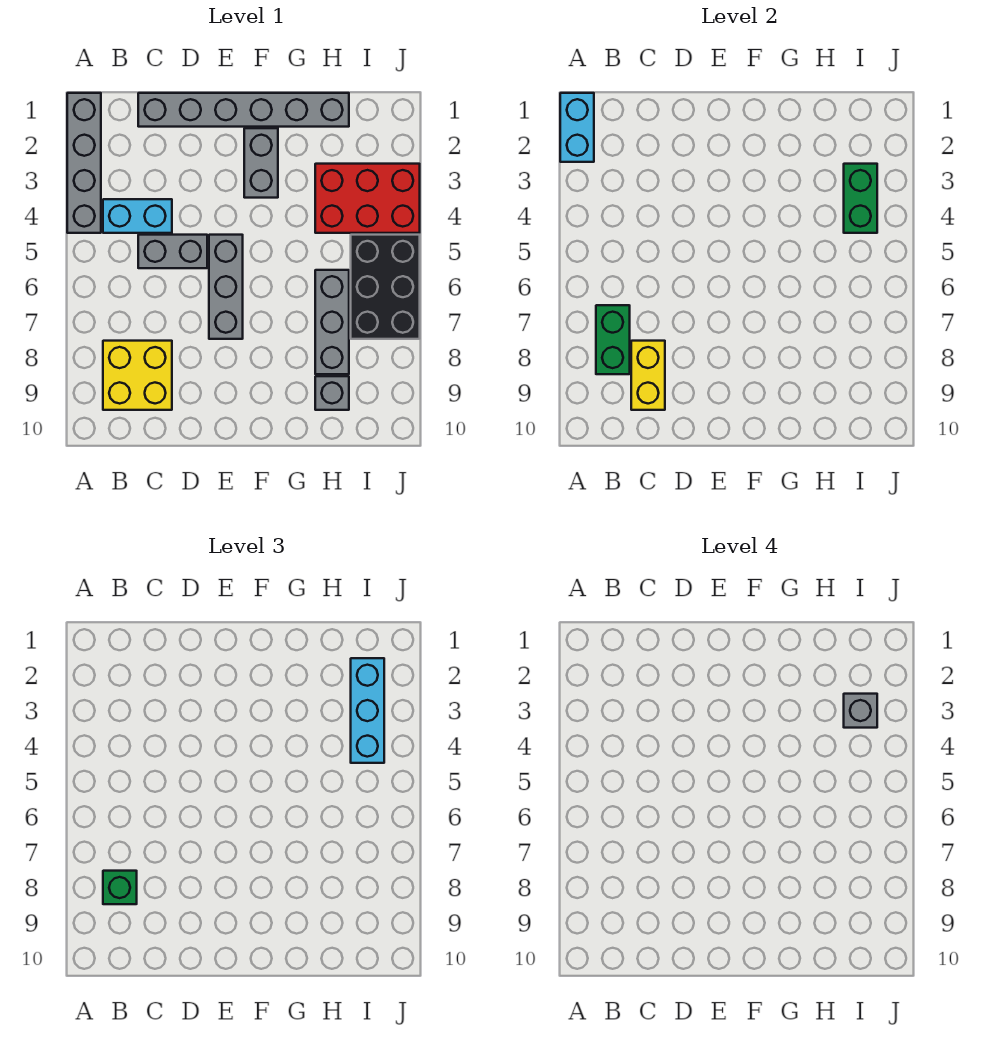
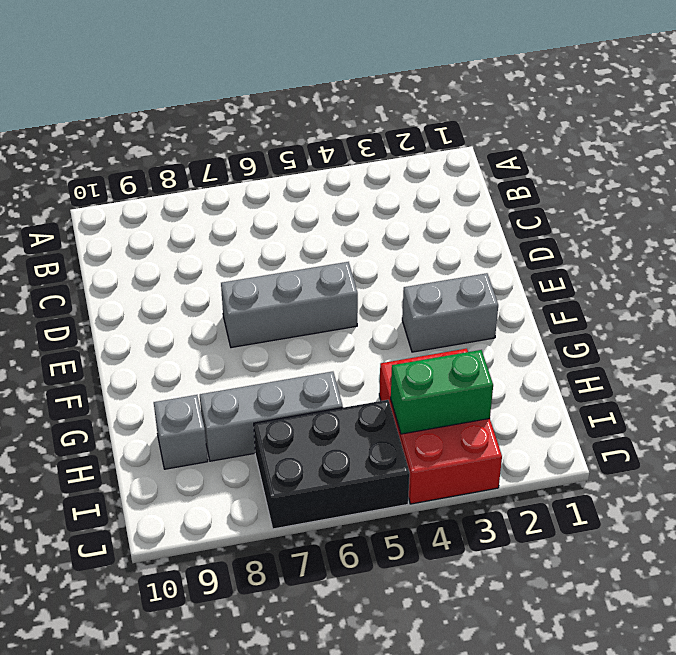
none -> grey brick A1:A4 level 1
none -> cyan brick B4:C4 level 1
none -> yellow brick B8:C9 level 1

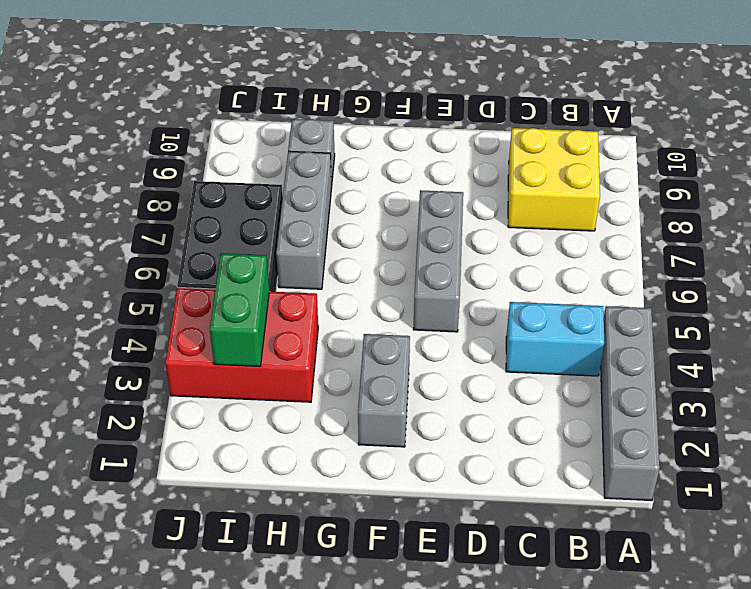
none -> grey brick C1:H1 level 1
none -> grey brick C5:D5 level 1
none -> cyan brick A1:A2 level 2

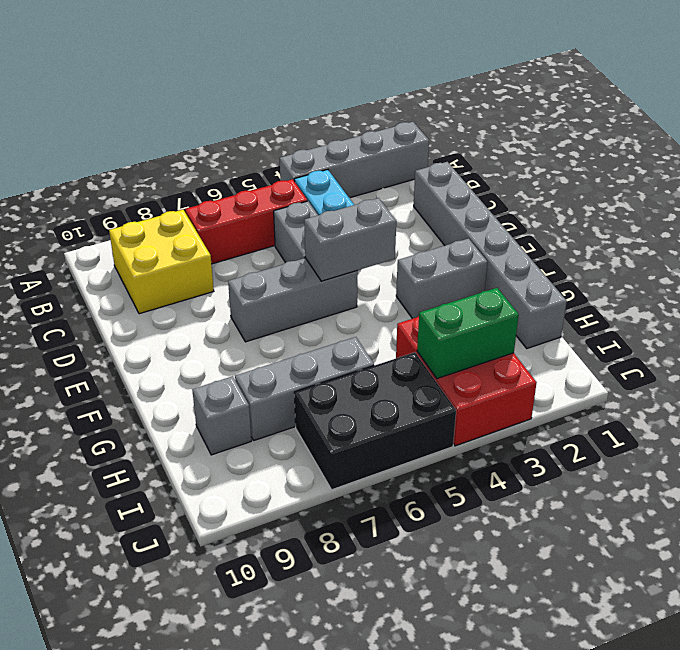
red brick B5:B7 level 1 -> none
grey brick E4:E5 level 2 -> none
none -> cyan brick A1:A2 level 2
none -> green brick B7:B8 level 2
none -> yellow brick C8:C9 level 2

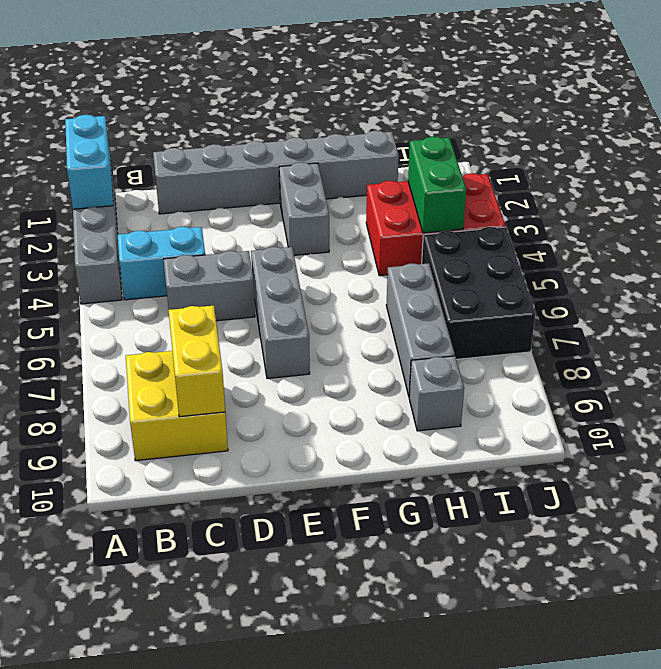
none -> green brick B7:B8 level 2
none -> green brick B8 level 3
none -> cyan brick I2:I4 level 3

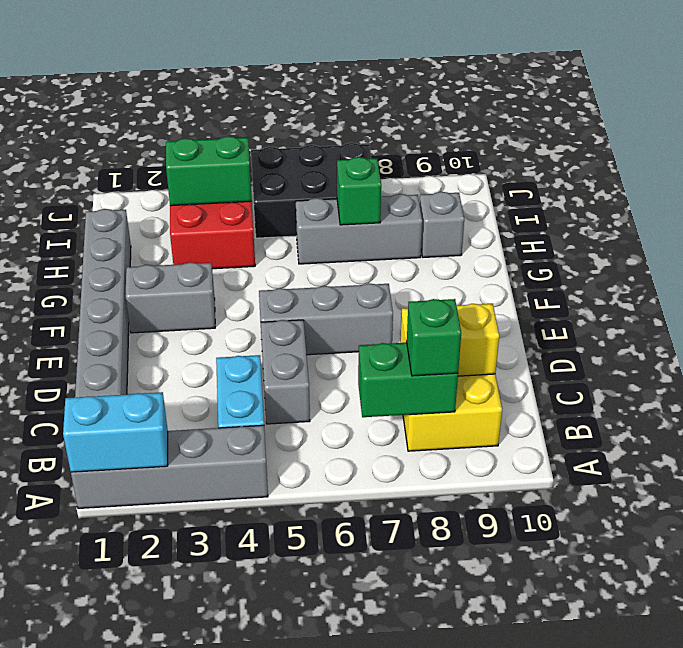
green brick H7 level 2 -> none
none -> cyan brick I2:I4 level 3
none -> grey brick I3 level 4

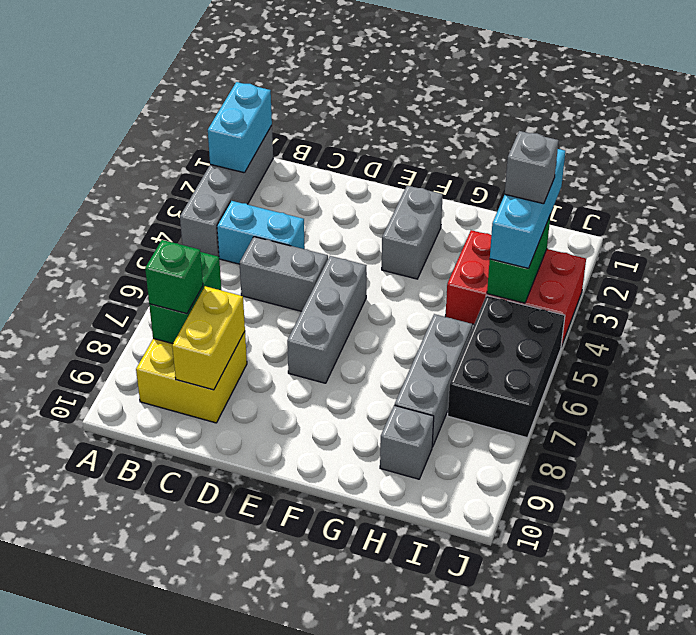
none -> grey brick C1:H1 level 1

